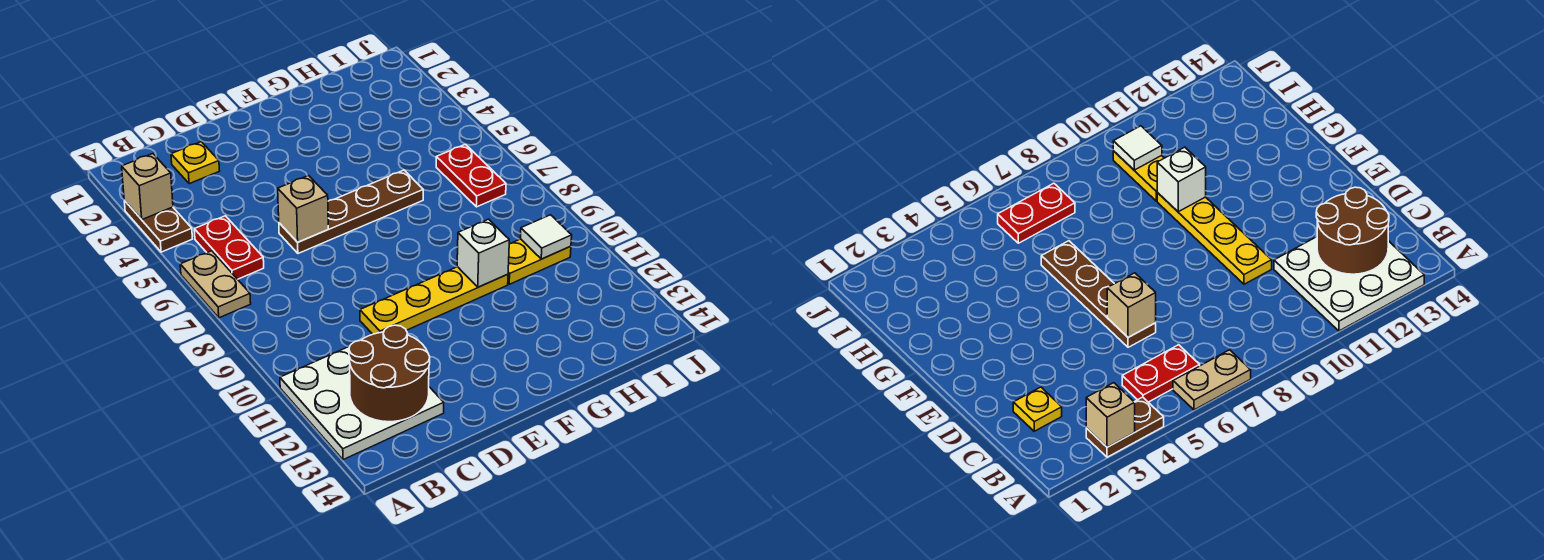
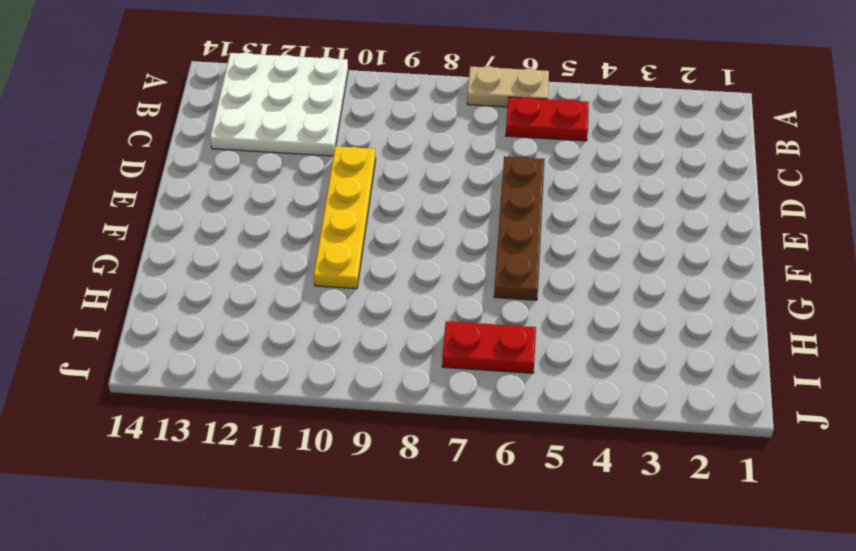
none -> brown plate A3:A4 level 1
none -> yellow plate C2 level 1
none -> yellow plate H10:I10 level 1

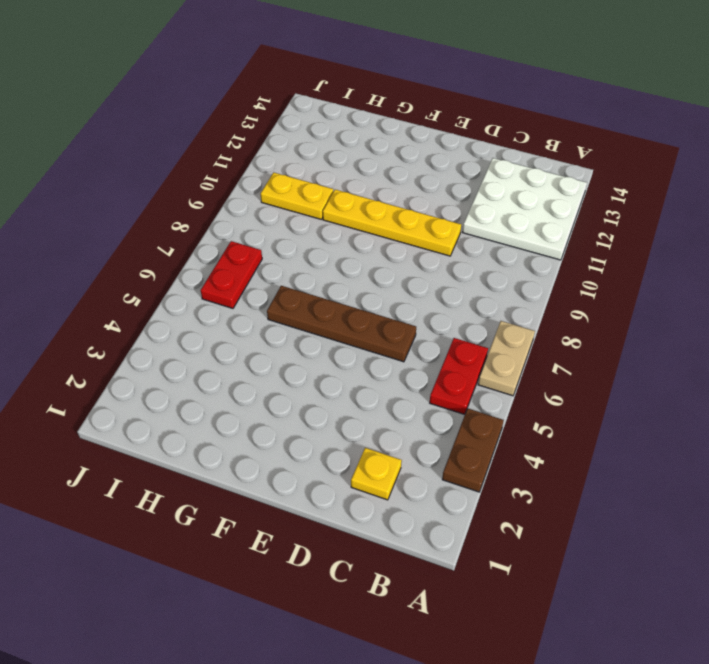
none -> tan brick A3 level 2
none -> brown round brick B12:C13 level 2
none -> tan brick D6 level 2

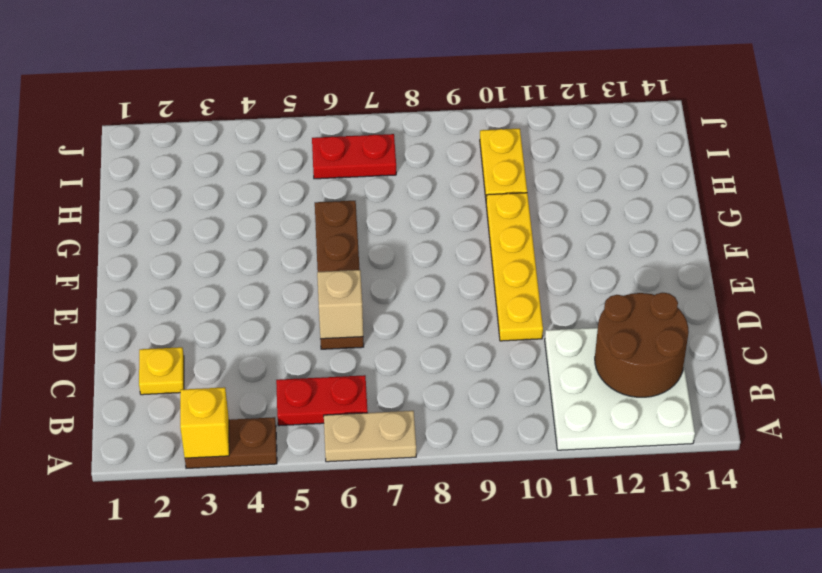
yellow brick A3 level 2 -> tan brick A3 level 2
none -> white brick G10 level 2
none -> white tile I10 level 2

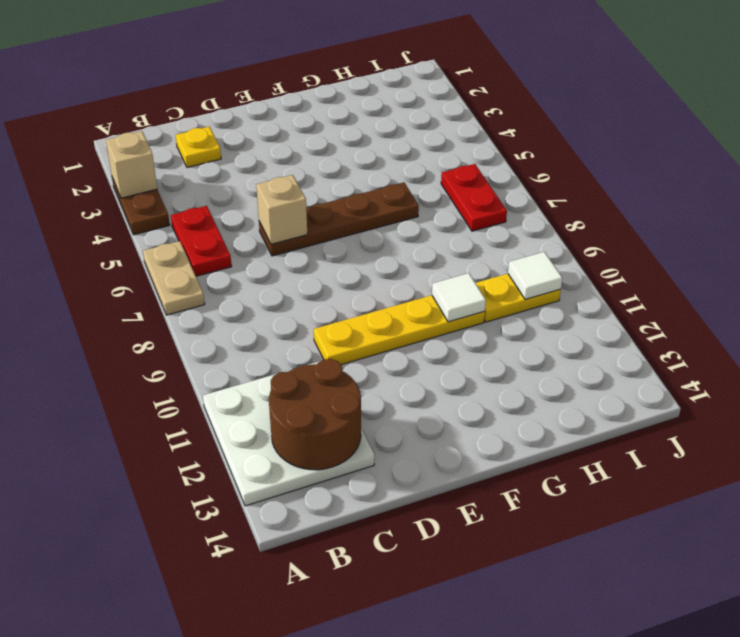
white tile G10 level 2 -> white brick G10 level 2

